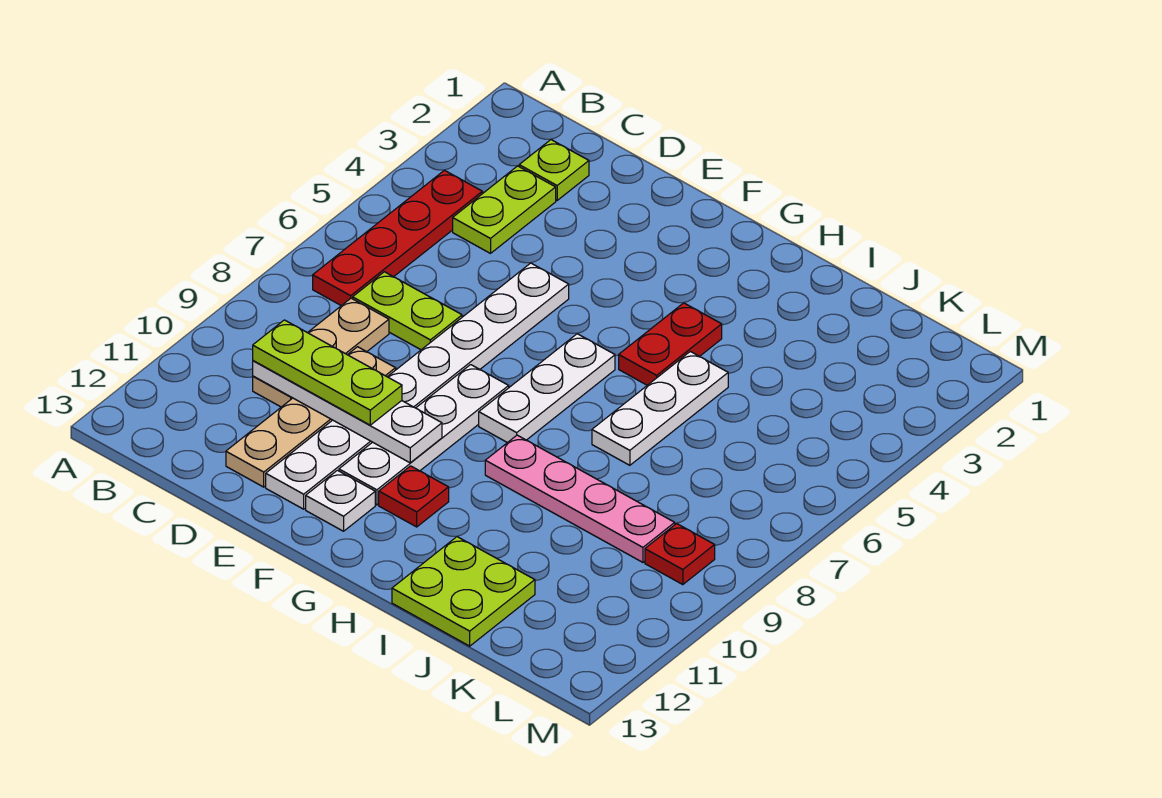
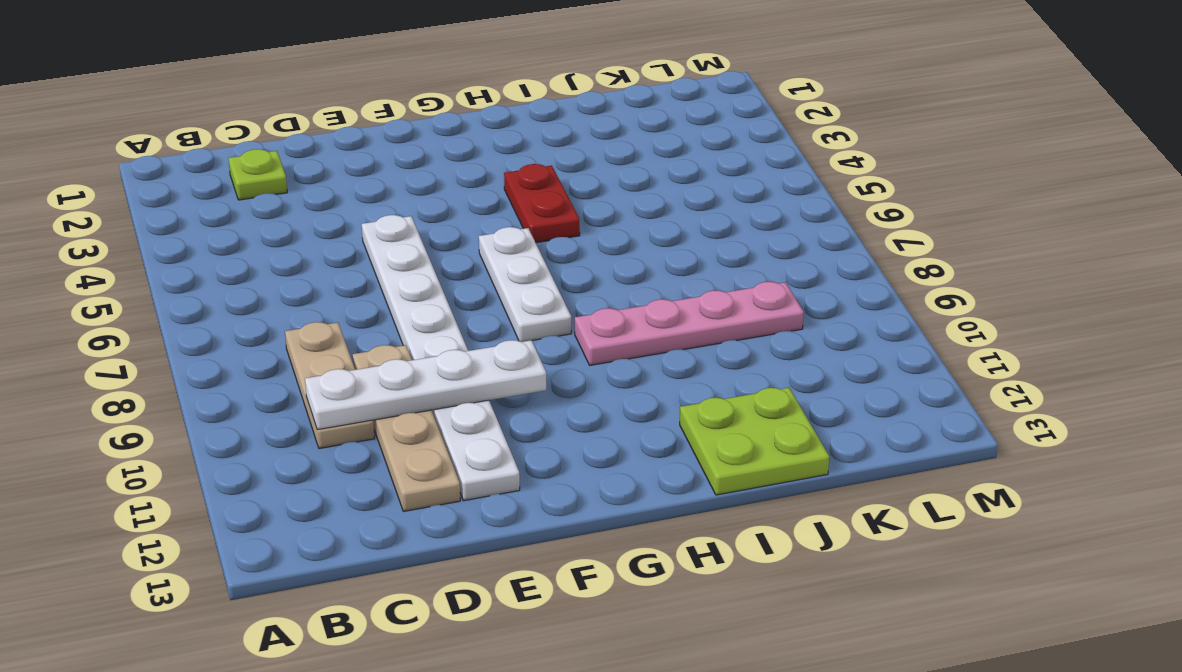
none -> red plate B4:B7 level 1
none -> lime plate C3:C4 level 1
none -> lime plate C7:D7 level 1

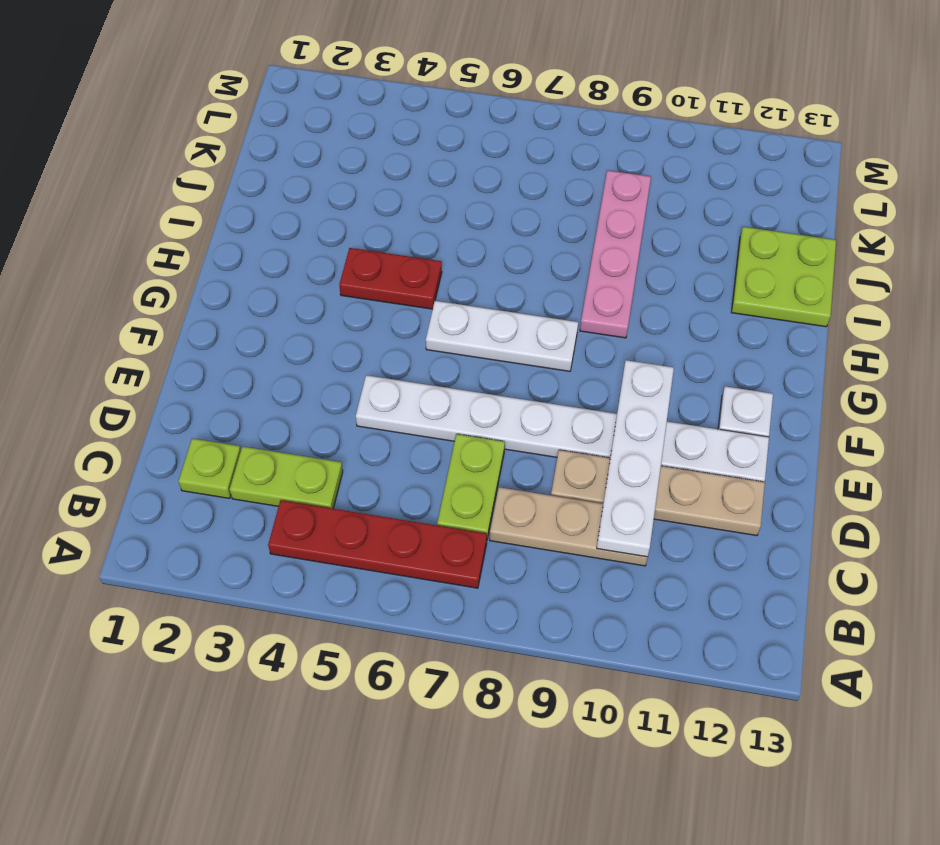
none -> white plate F8:F11 level 1
none -> red plate G11 level 1
none -> white plate I5:I7 level 1

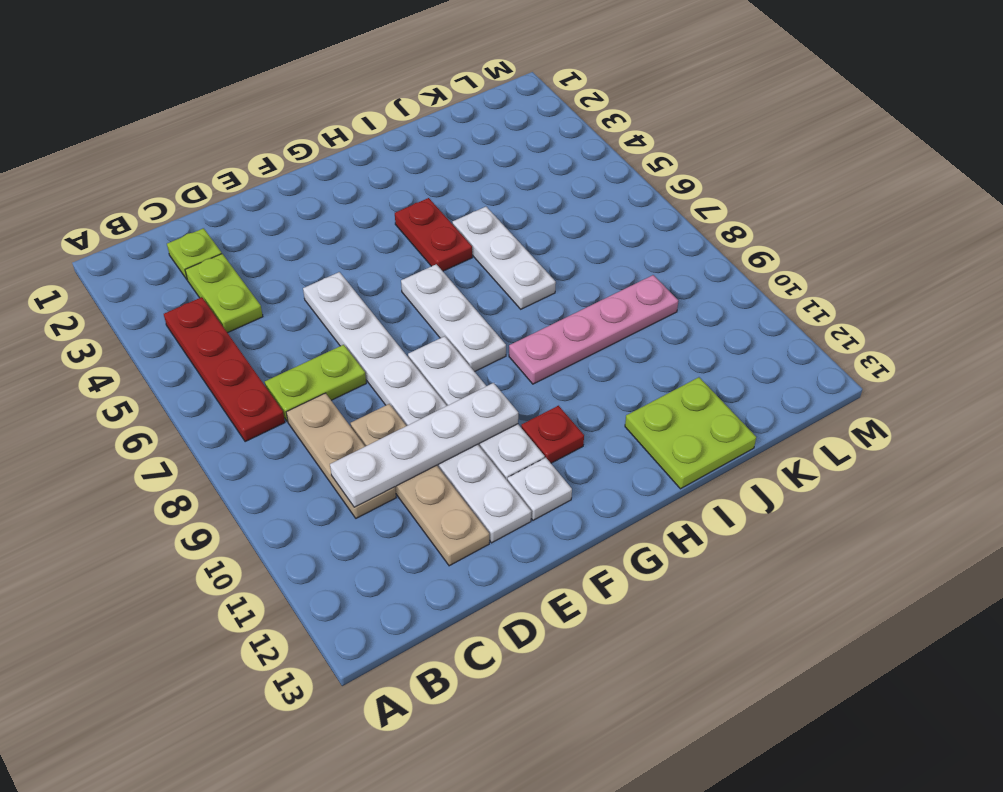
none -> red plate L9 level 1
none -> lime plate C10:E10 level 3

